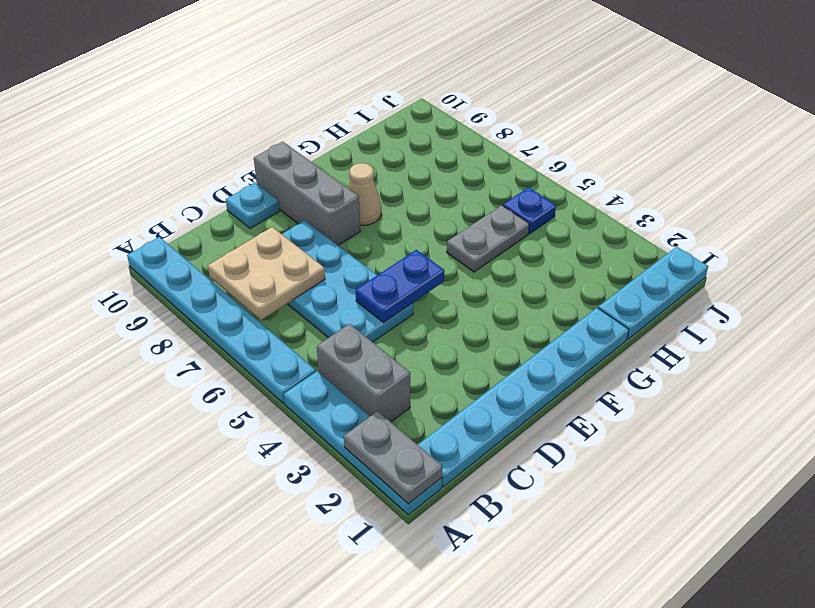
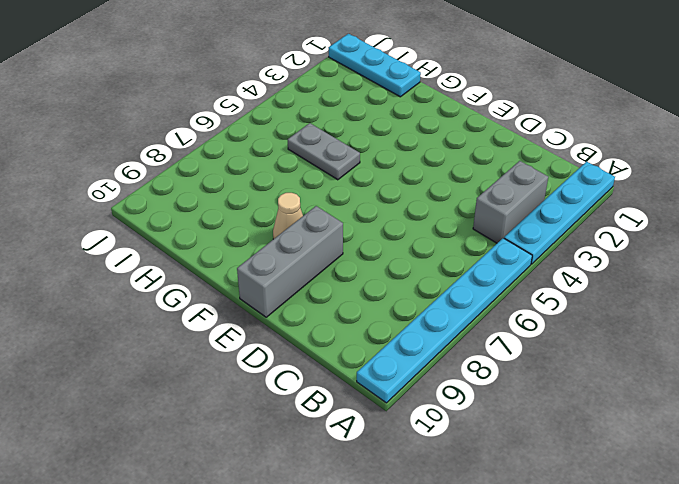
none -> cyan plate B1:G1 level 1
none -> cyan plate C5:D8 level 1
none -> cyan plate D10 level 1

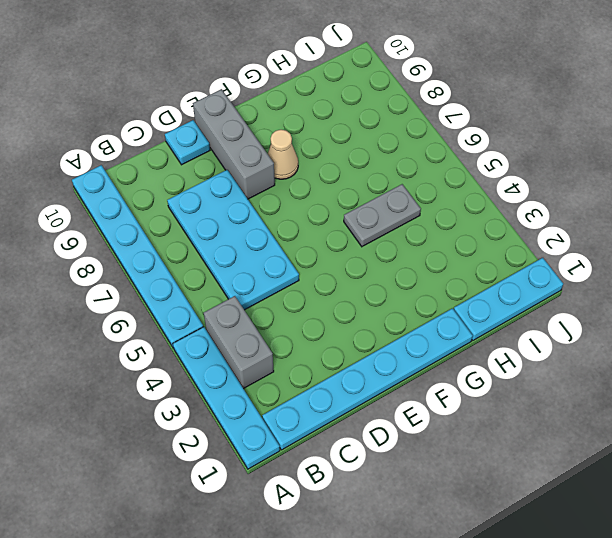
none -> blue plate I5 level 1
none -> grey plate A1:A2 level 2
none -> tan plate B7:C8 level 2

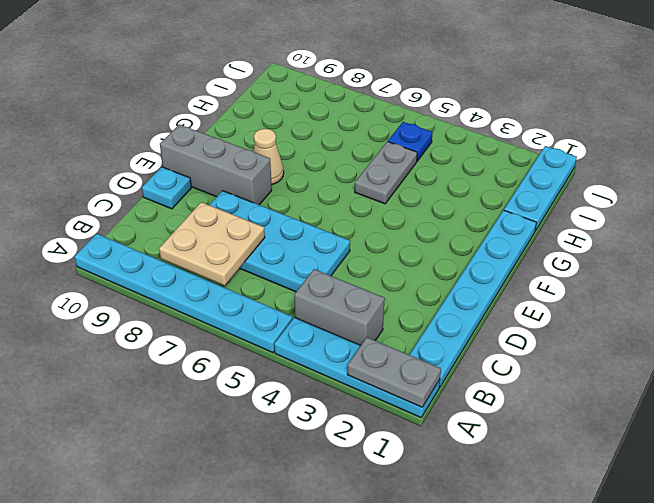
none -> blue plate D5:E5 level 2

